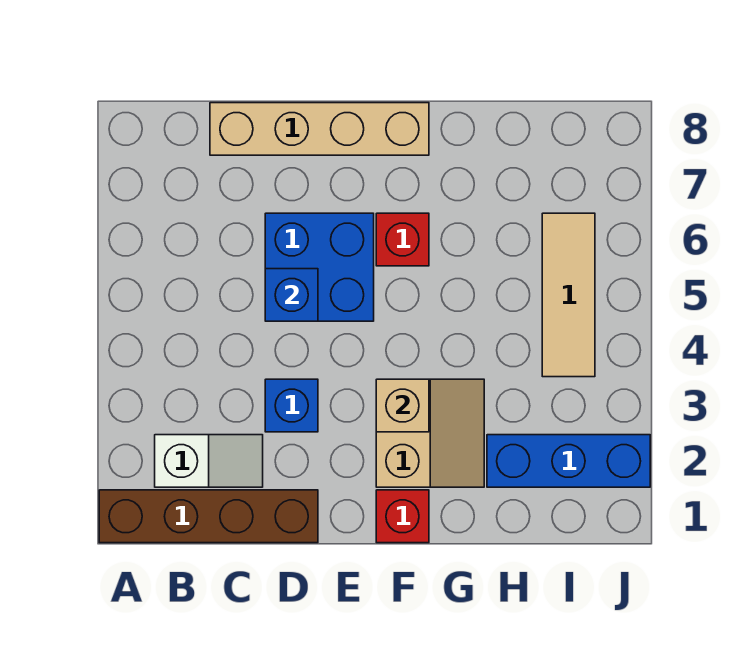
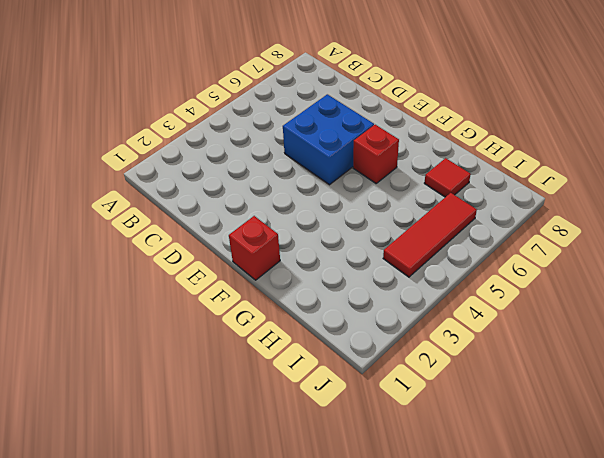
red tile H7 level 1 -> none
red tile I4:I6 level 1 -> tan tile I4:I6 level 1
none -> brown brick A1:D1 level 1
none -> white slope B2:C2 level 1 top B
none -> tan brick C8:F8 level 1

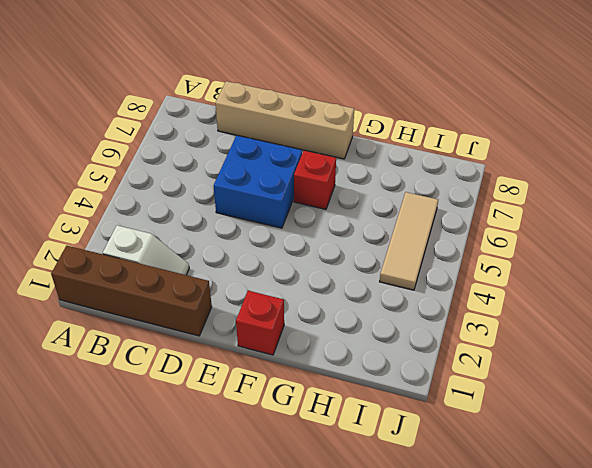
none -> blue brick D3 level 1
none -> tan slope F2:G3 level 1 top F
none -> blue brick H2:J2 level 1

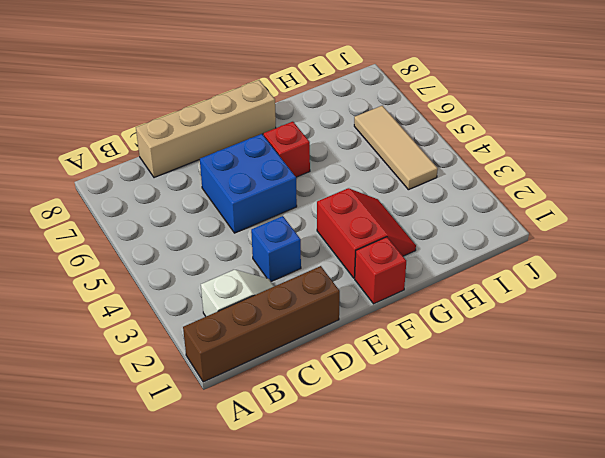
red slope F2:G3 level 1 top F -> tan slope F2:G3 level 1 top F
none -> blue brick H2:J2 level 1
none -> blue brick D5 level 2
none -> tan brick F3 level 2

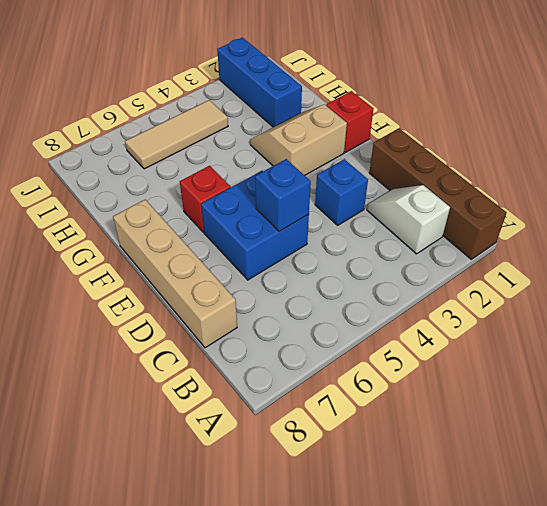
none -> tan brick F3 level 2

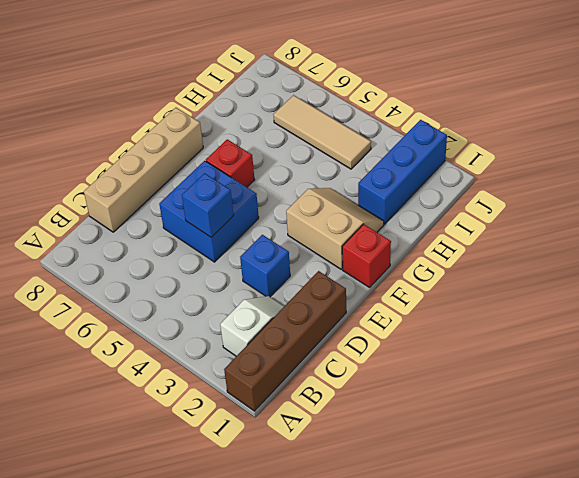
none -> tan brick F3 level 2

